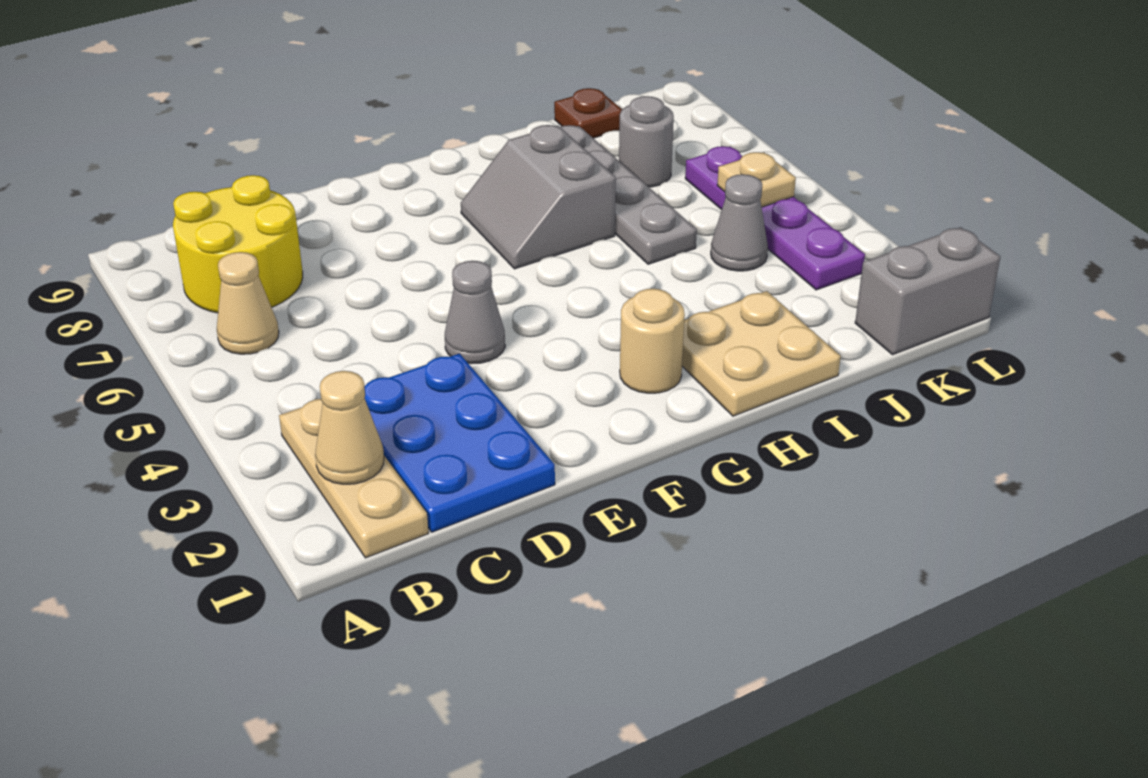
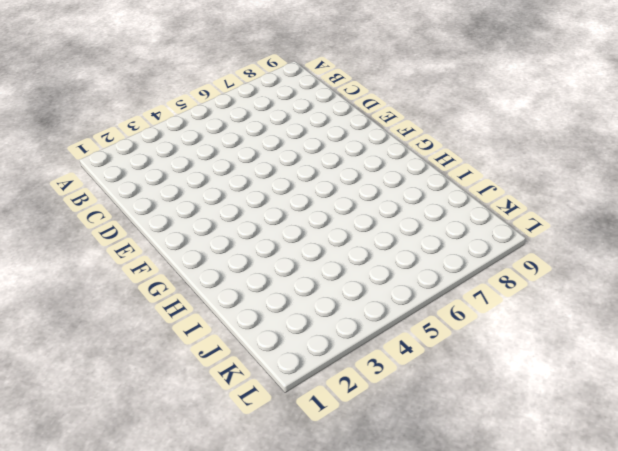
none -> tan plate B1:B3 level 1
none -> tan cone B6 level 1
none -> yellow round brick B7:C8 level 1

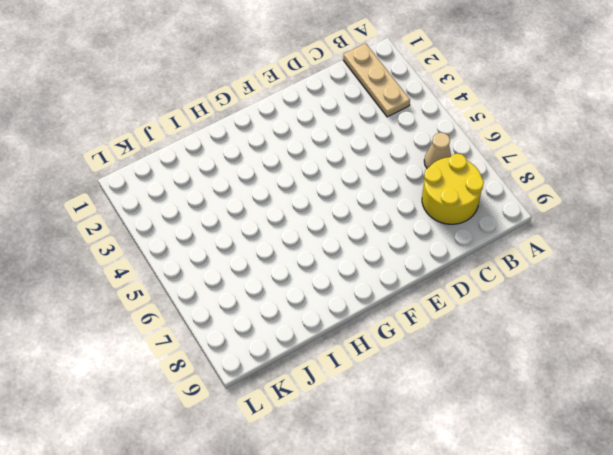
none -> blue plate C1:D3 level 1
none -> grey cone E4 level 1
none -> tan round brick G2 level 1

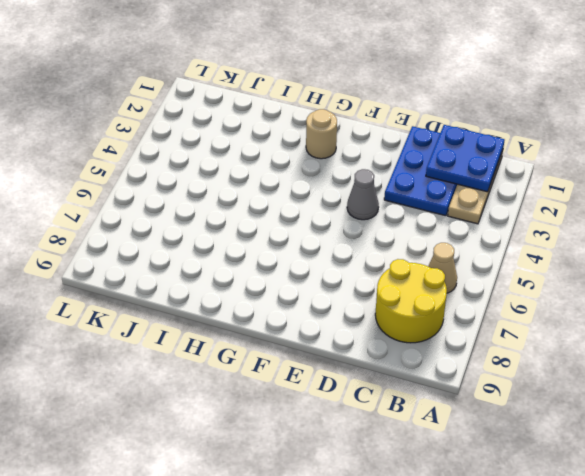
blue plate B1:C2 level 2 -> tan cone B2 level 2
none -> grey slope G6:H7 level 1 top H
none -> tan plate H1:I2 level 1
none -> grey plate I5:I8 level 1

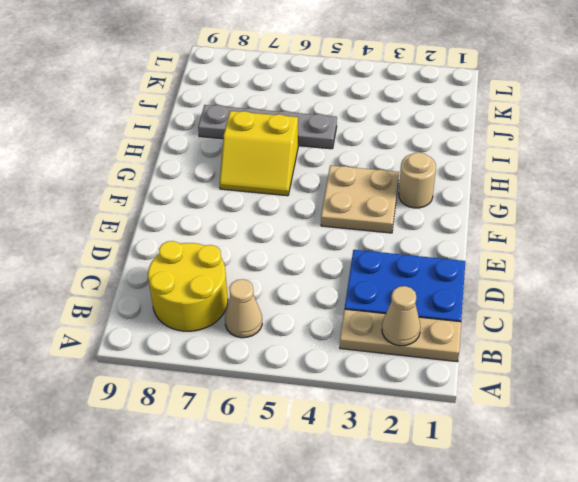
tan plate F3:G4 level 1 -> tan plate H1:I2 level 1
yellow slope G6:H7 level 1 top H -> grey slope G6:H7 level 1 top H
none -> grey cone E4 level 1
none -> grey cone J4 level 1
none -> grey round brick J7 level 1

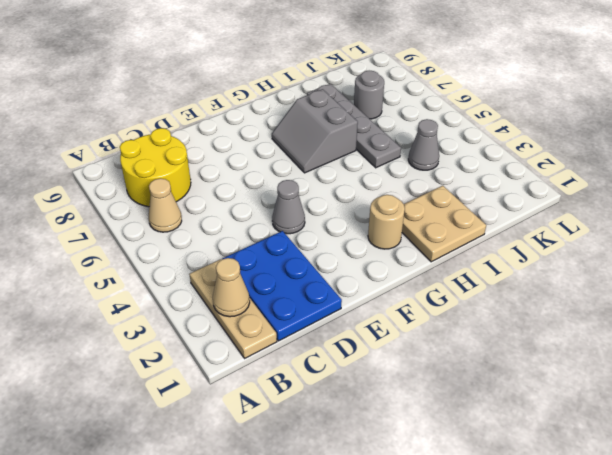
none -> brown plate J9 level 1
none -> grey brick K1:L1 level 1
none -> purple plate K3:K6 level 1

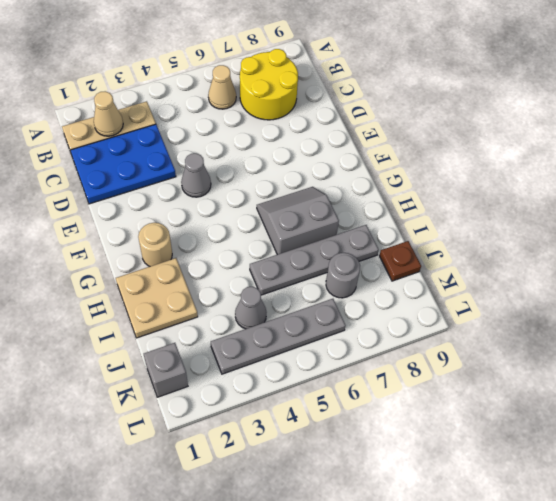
grey brick K1 level 1 -> grey brick K1:L1 level 1
grey plate K3:K6 level 1 -> purple plate K3:K6 level 1
none -> tan plate K5 level 2

